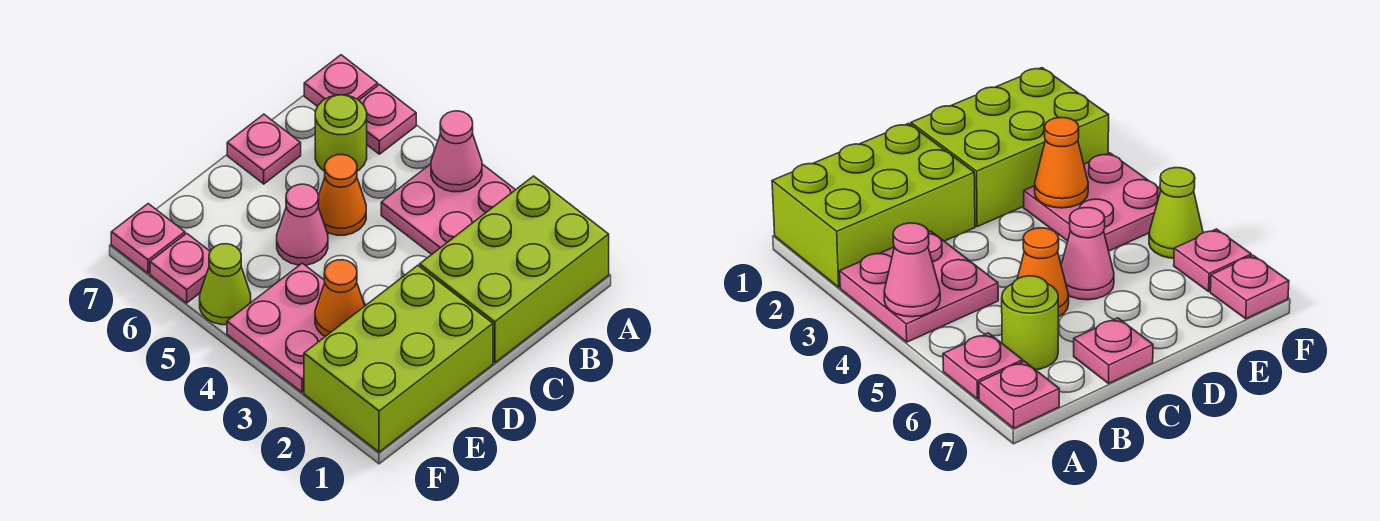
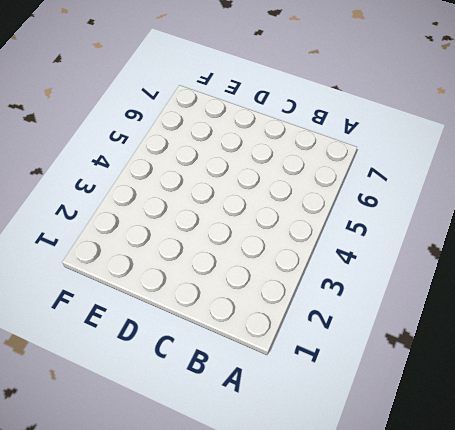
none -> lime brick A1:C2 level 1
none -> pink plate A3:B4 level 1
none -> pink plate A6 level 1

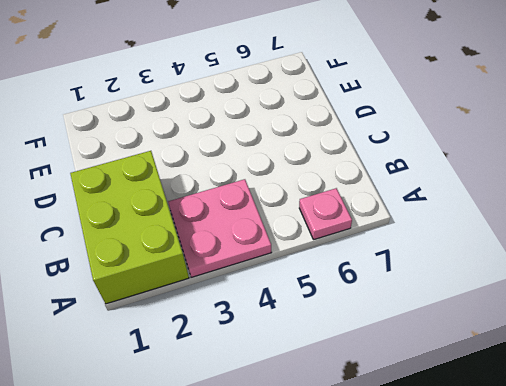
none -> pink plate A7 level 1
none -> lime round brick B6 level 1
none -> orange cone C5 level 1

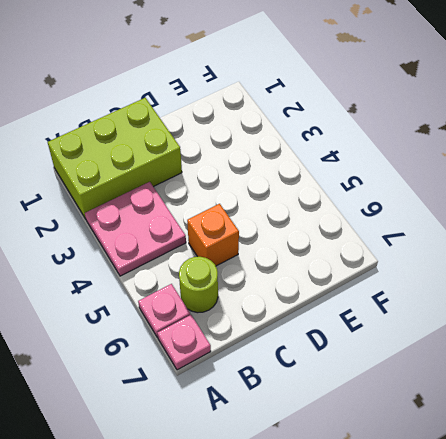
orange brick C5 level 1 -> orange cone C5 level 1
none -> pink plate C7 level 1
none -> lime brick D1:F2 level 1
none -> pink cone D5 level 1

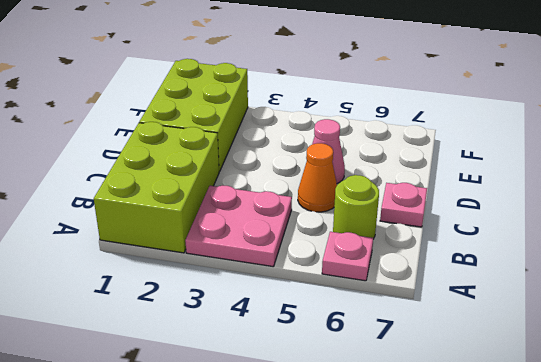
none -> pink plate A7 level 1
none -> pink plate E3:F4 level 1
none -> lime cone F5 level 1

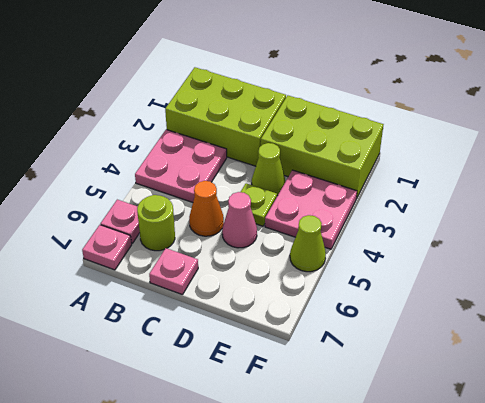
lime cone D3 level 1 -> none
lime plate D4 level 1 -> none
none -> pink plate F6 level 1
none -> pink plate F7 level 1
none -> pink cone A4 level 2

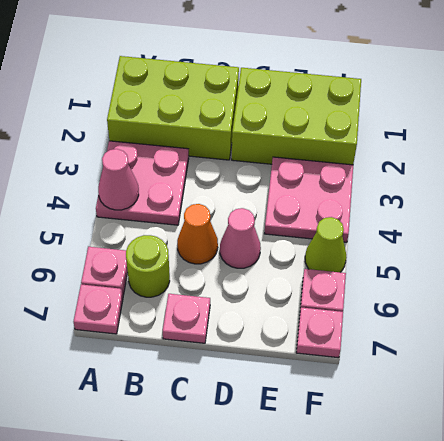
none -> orange cone E3 level 2

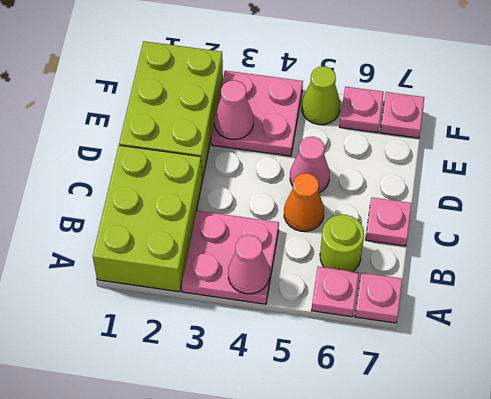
pink cone E3 level 2 -> orange cone E3 level 2

